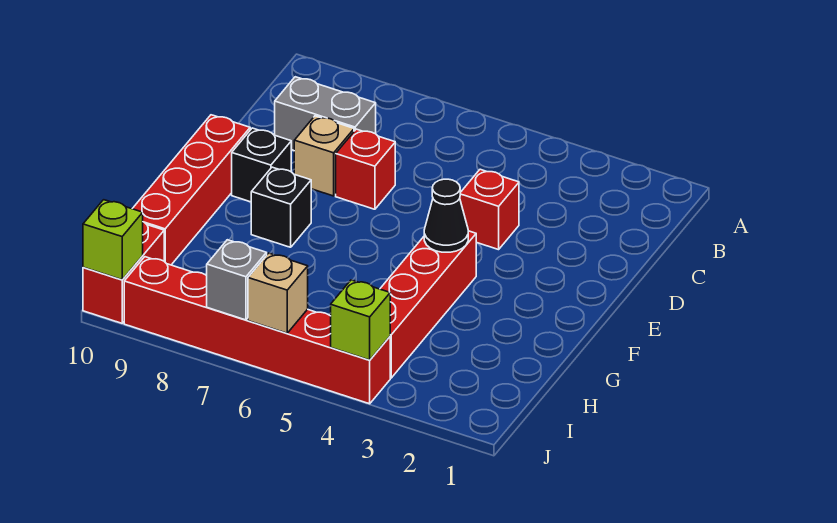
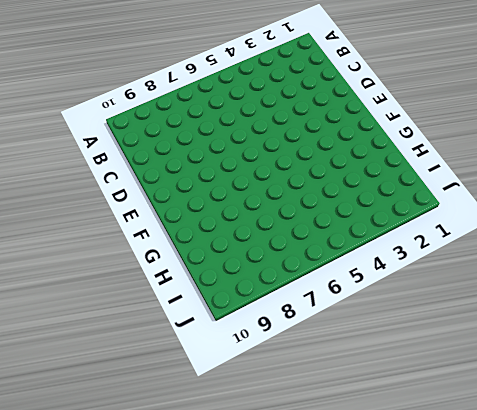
none -> grey brick C8:C9 level 1
none -> red brick D4 level 1
none -> red brick D7 level 1

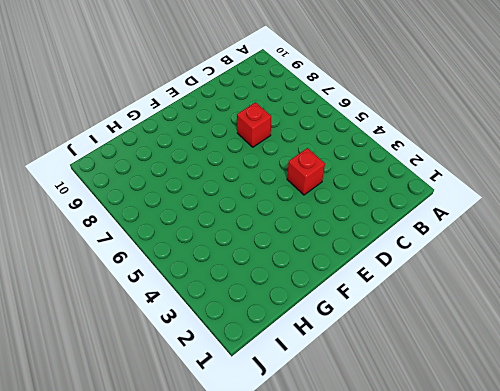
none -> grey brick C8:C9 level 1
none -> tan brick D8 level 1
none -> black brick E9 level 1

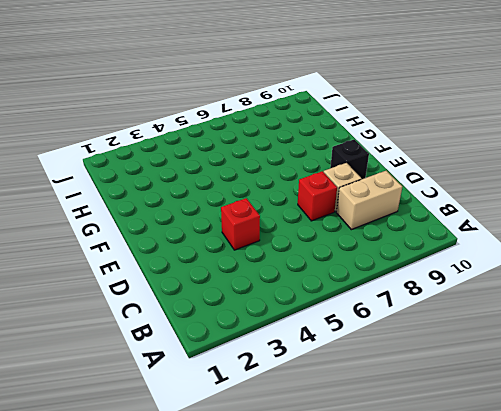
tan brick C8:C9 level 1 -> grey brick C8:C9 level 1
none -> red brick E10:H10 level 1
none -> red brick F4:I4 level 1
none -> black brick F8 level 1

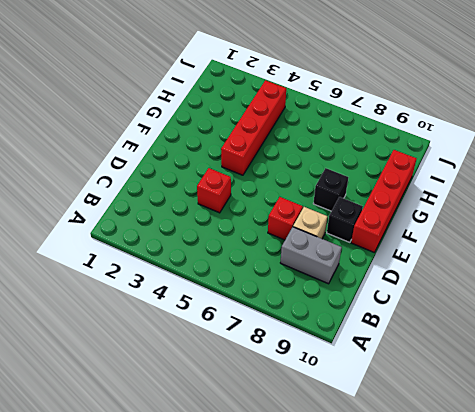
none -> red brick I10:J10 level 1
none -> red brick J4:J9 level 1
none -> black cone F4 level 2

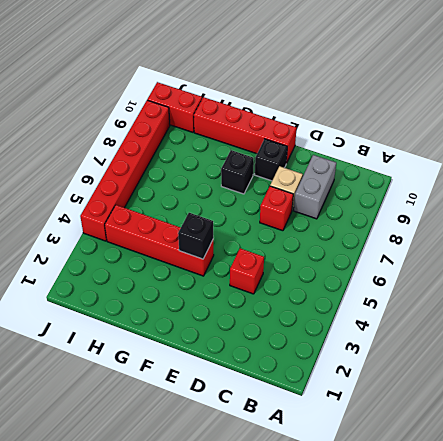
black brick F4 level 2 -> black cone F4 level 2
none -> lime brick J4 level 2
none -> tan brick J6 level 2
none -> grey brick J7 level 2

